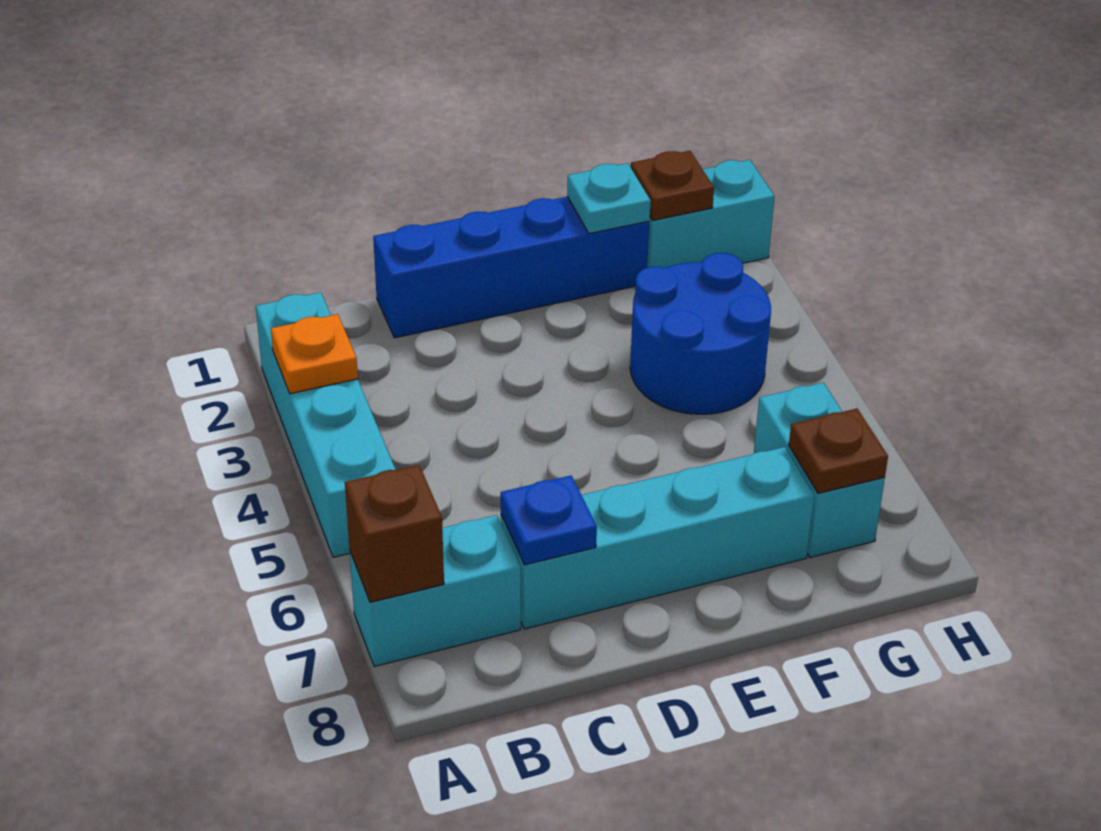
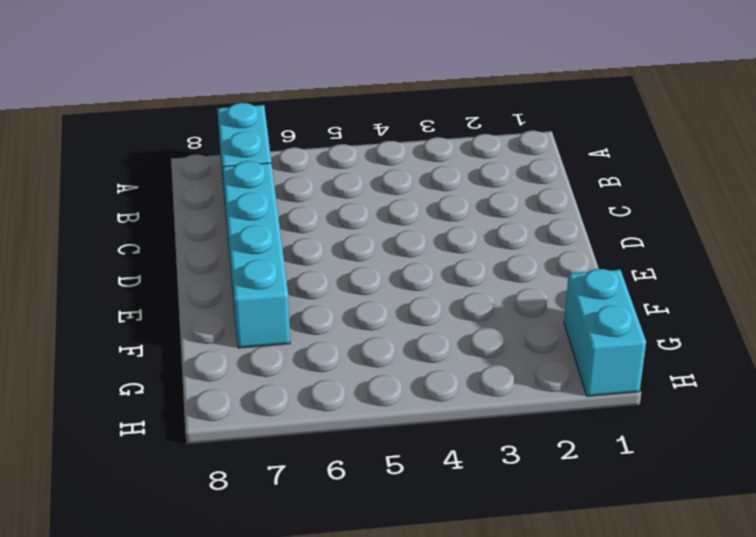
none -> cyan brick A2:A5 level 1
none -> blue brick C1:F1 level 1
none -> blue round brick F3:G4 level 1

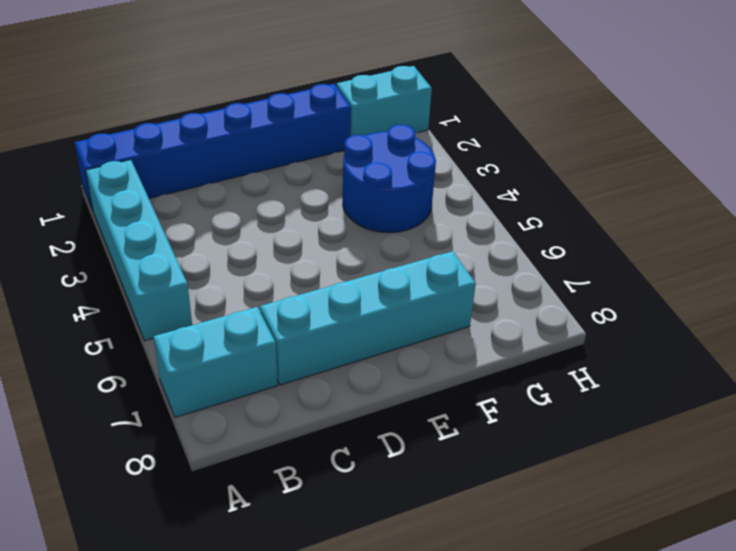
blue brick A1:F1 level 1 -> blue brick C1:F1 level 1
none -> cyan brick G6:G7 level 1
none -> orange plate A3 level 2
none -> brown brick A7 level 2

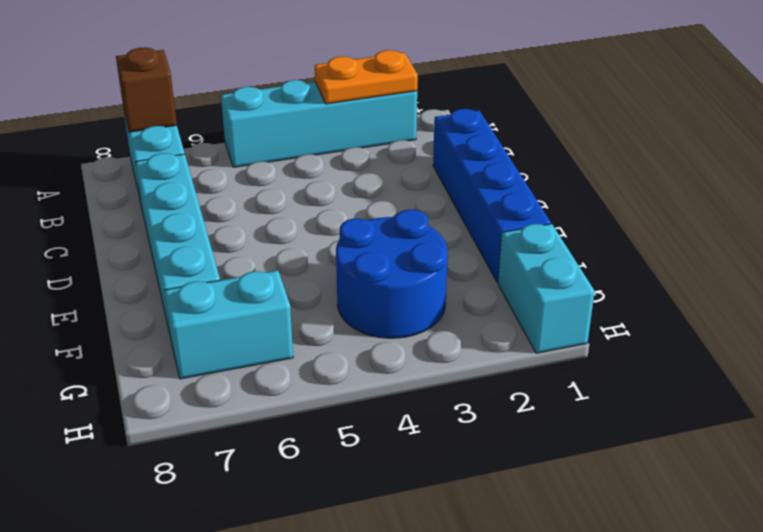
orange plate A2:A3 level 2 -> orange plate A3 level 2
none -> blue plate C7 level 2
none -> cyan plate F1 level 2
none -> brown plate G1 level 2

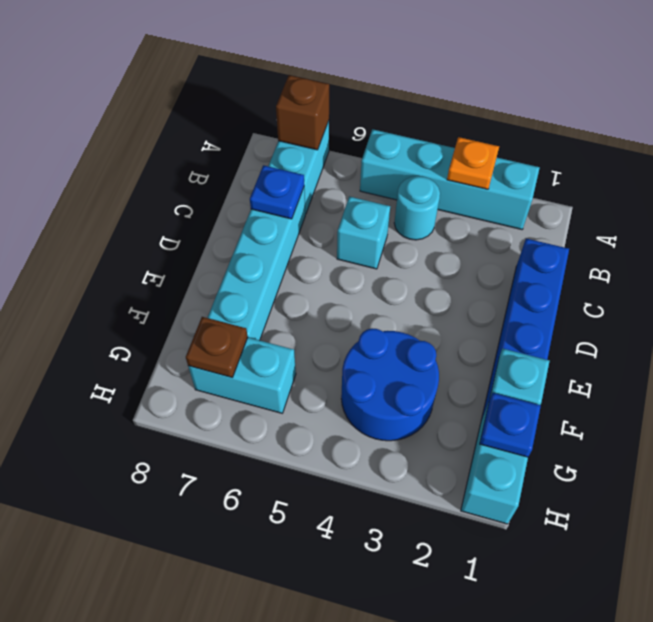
cyan round brick B4 level 1 -> none
cyan brick C5 level 1 -> none
blue plate G1 level 2 -> brown plate G1 level 2

